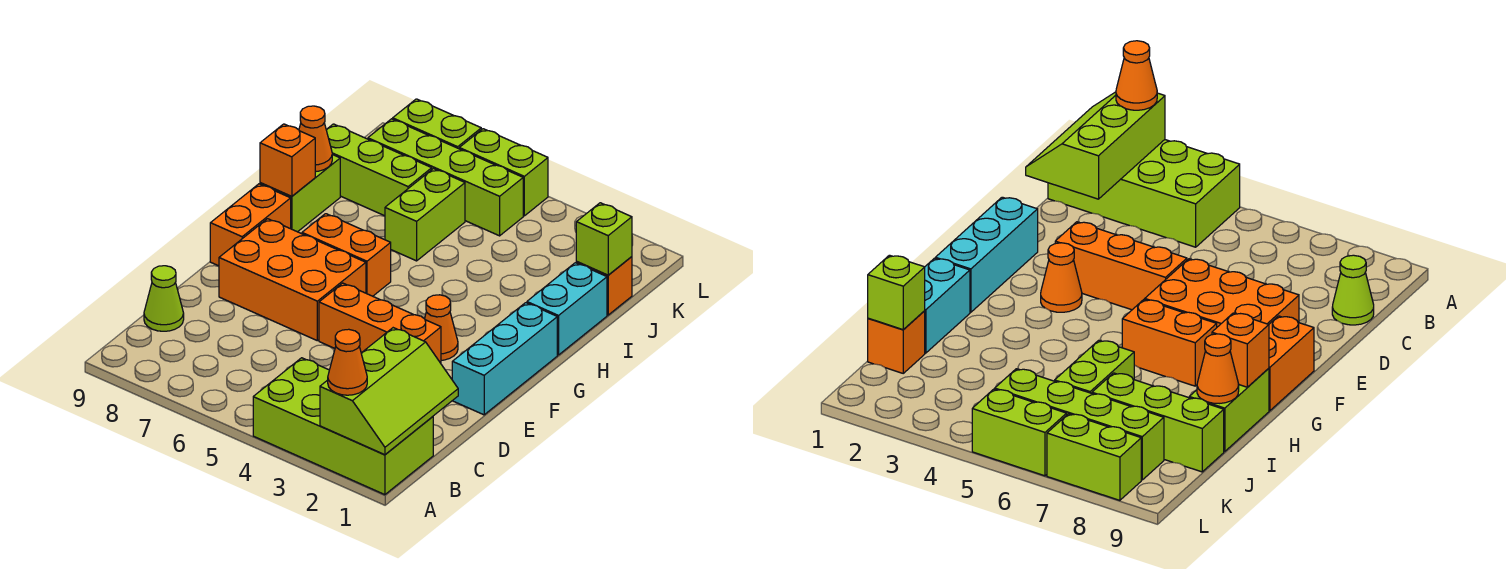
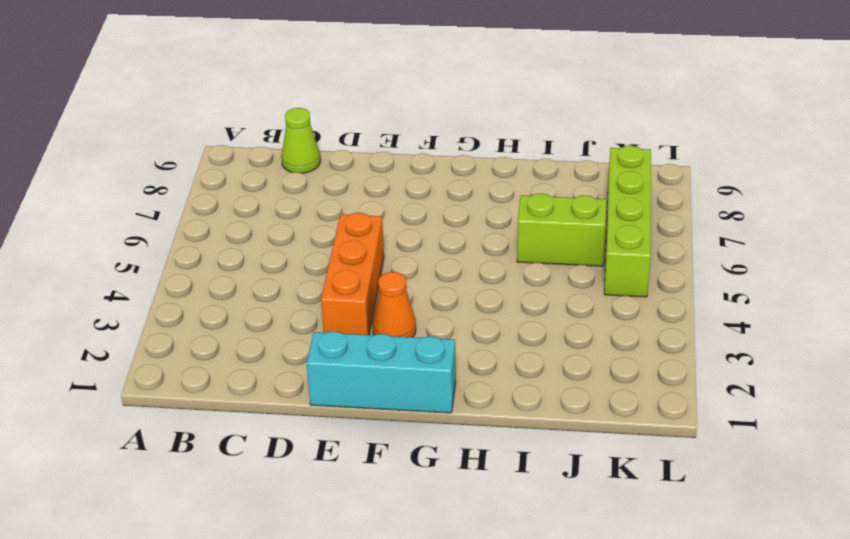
none -> lime brick A1:B4 level 1
none -> orange brick E6:F8 level 1
none -> orange brick F9:G9 level 1

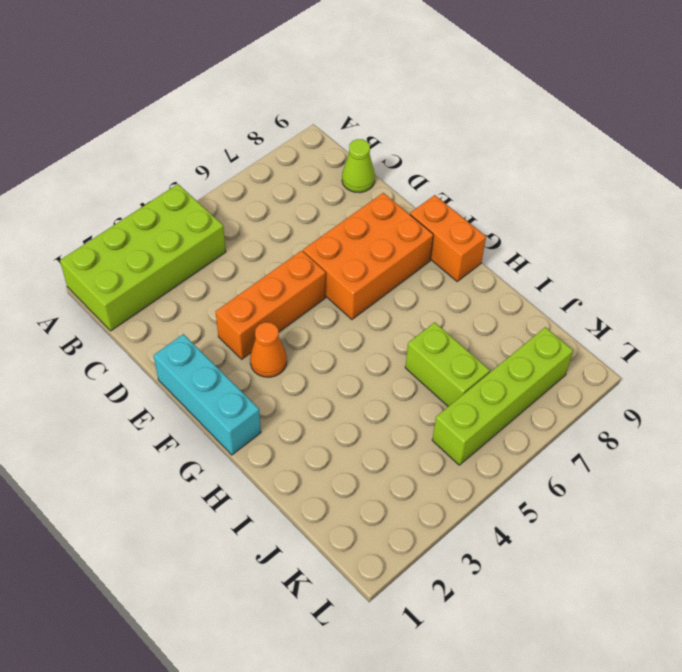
none -> orange brick G6:G7 level 1
none -> cyan brick H1:I1 level 1
none -> lime brick H9:I9 level 1

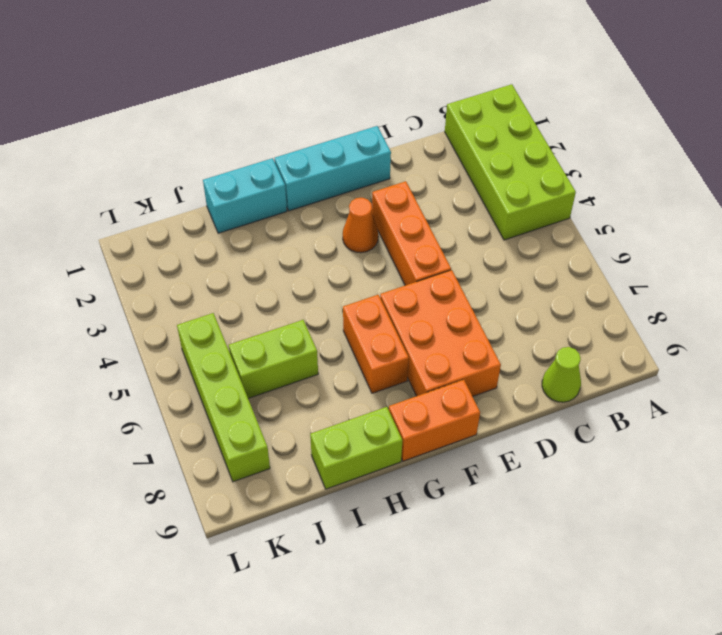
none -> orange brick J1 level 1
none -> lime brick J7:J9 level 1
none -> lime brick L5:L6 level 1

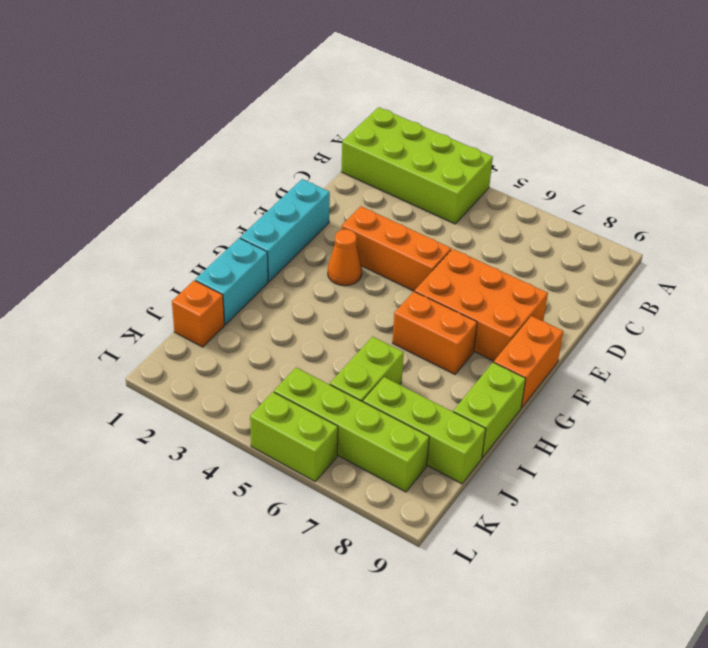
none -> lime cone C9 level 1
none -> lime brick L7:L8 level 1
none -> lime slope A1:C2 level 2 top 2

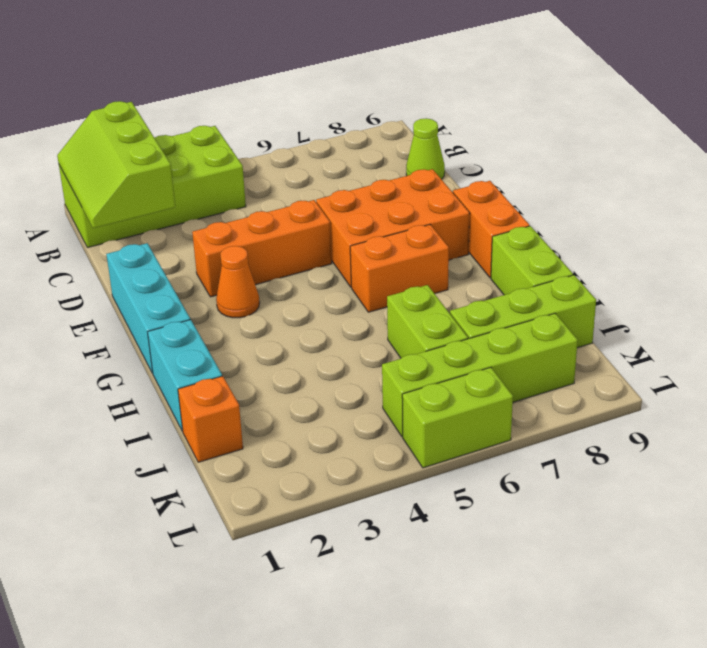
none -> lime brick L7:L8 level 1
none -> orange brick H9 level 2
none -> orange cone I9 level 2

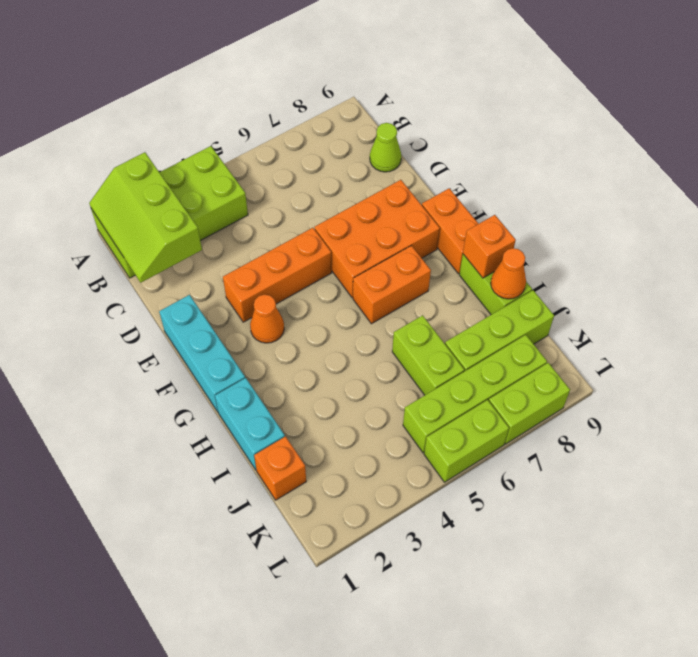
none -> lime brick J1 level 2
none -> orange cone A2 level 3

